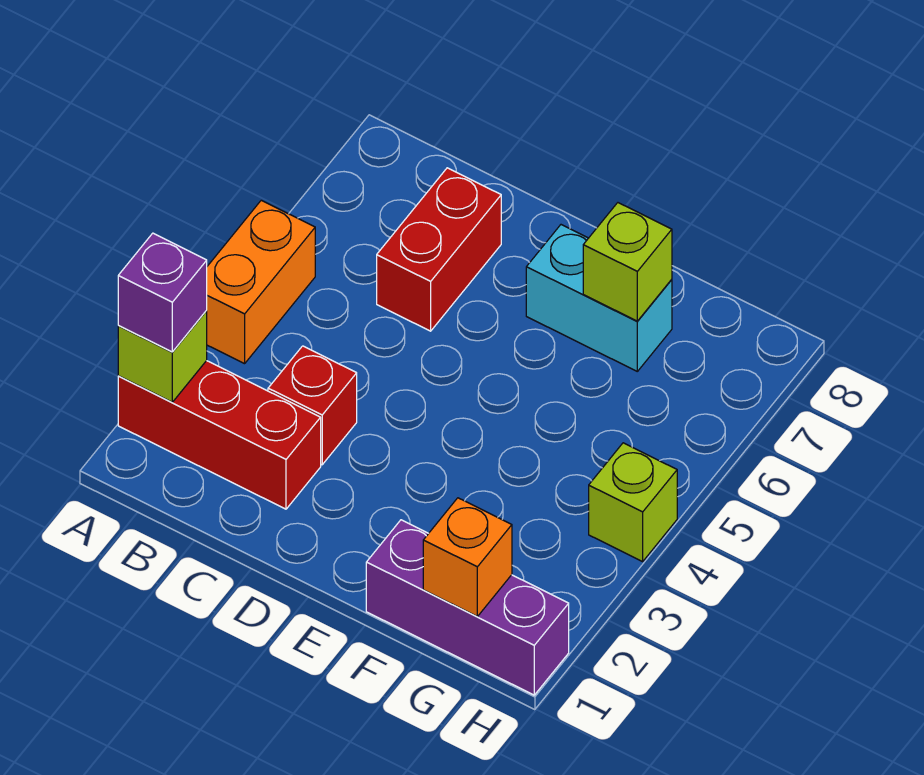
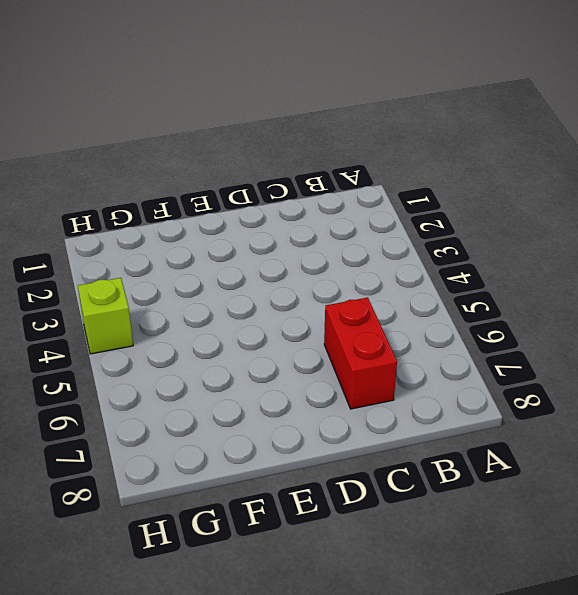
none -> red brick A2:C2 level 1
none -> orange brick A4:A5 level 1

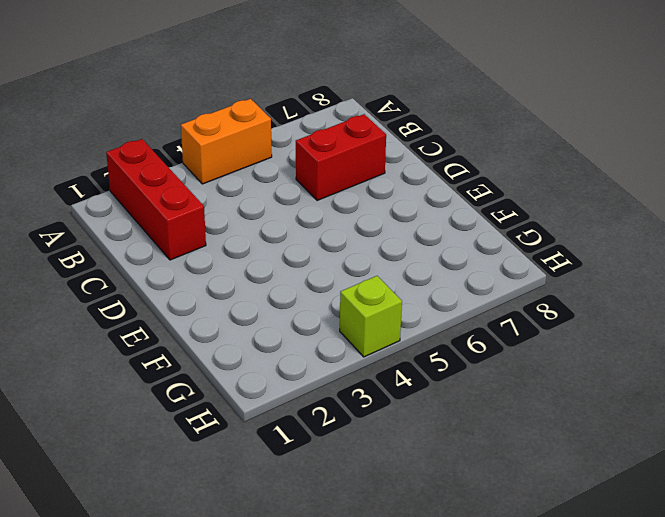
none -> red brick C3 level 1
none -> cyan brick E7:F7 level 1

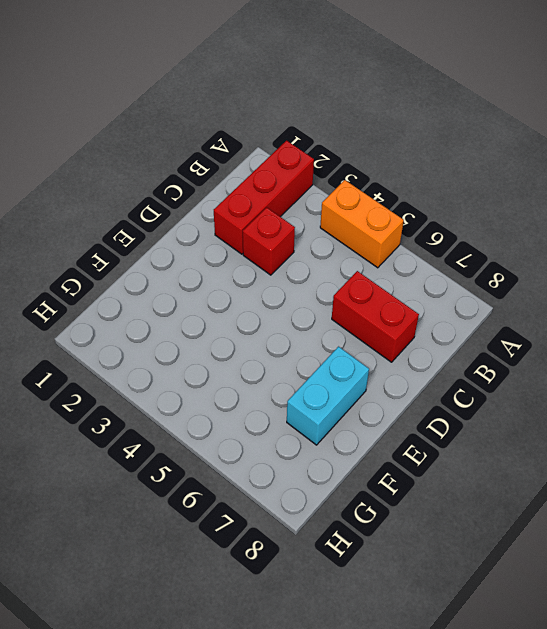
none -> purple brick F1:H1 level 1
none -> lime brick H4 level 1

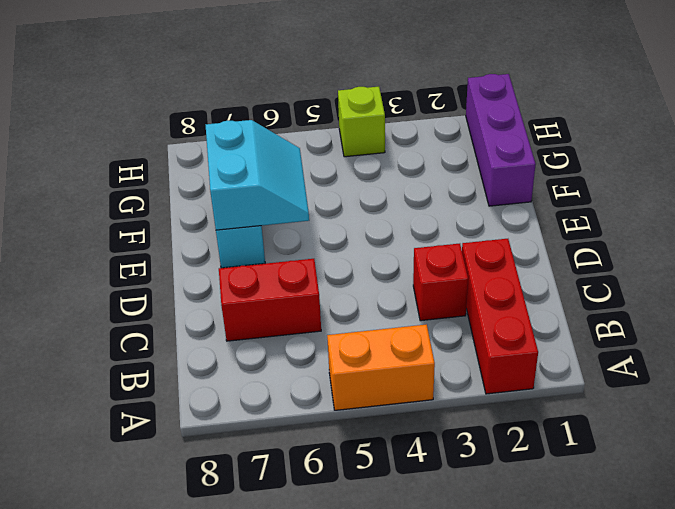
cyan slope E6:F7 level 2 top 7 -> lime brick F7 level 2
none -> lime brick A2 level 2
none -> orange brick G1 level 2

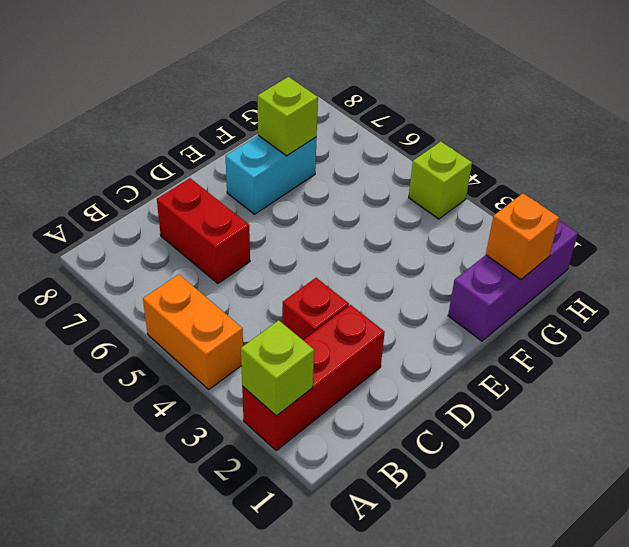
none -> purple brick A2 level 3

